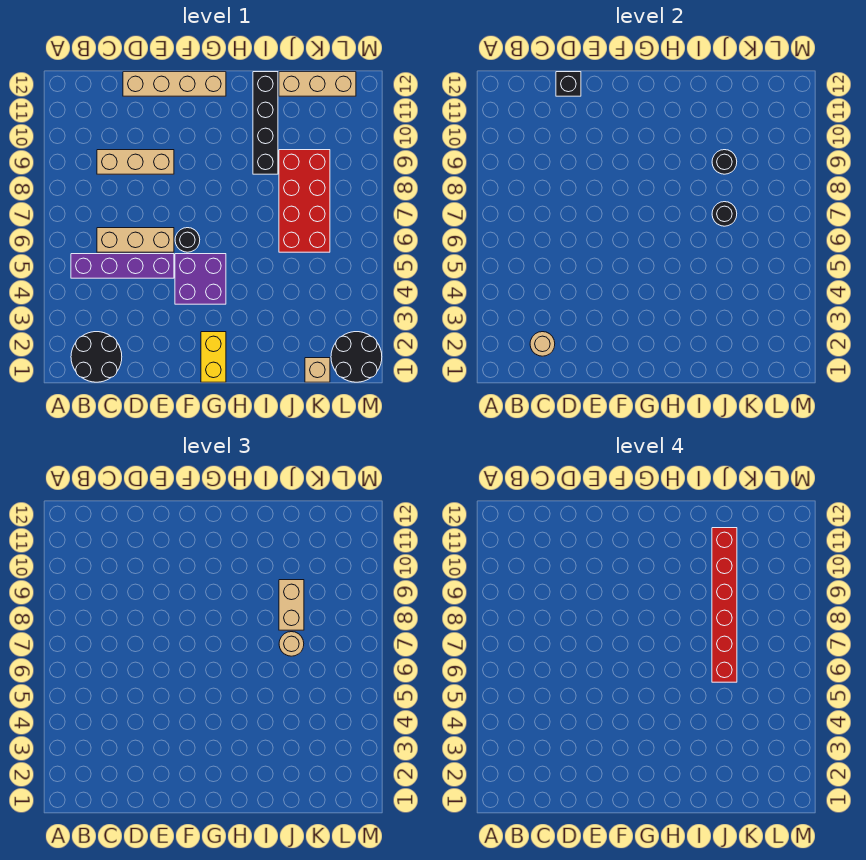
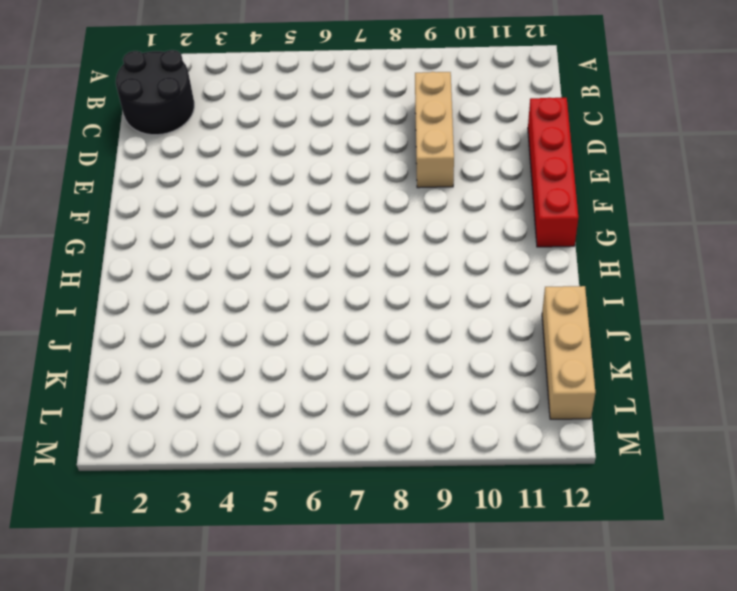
red brick D12:G12 level 1 -> tan brick D12:G12 level 1
none -> purple brick B5:E5 level 1
none -> tan brick C6:E6 level 1
none -> purple brick F4:G5 level 1

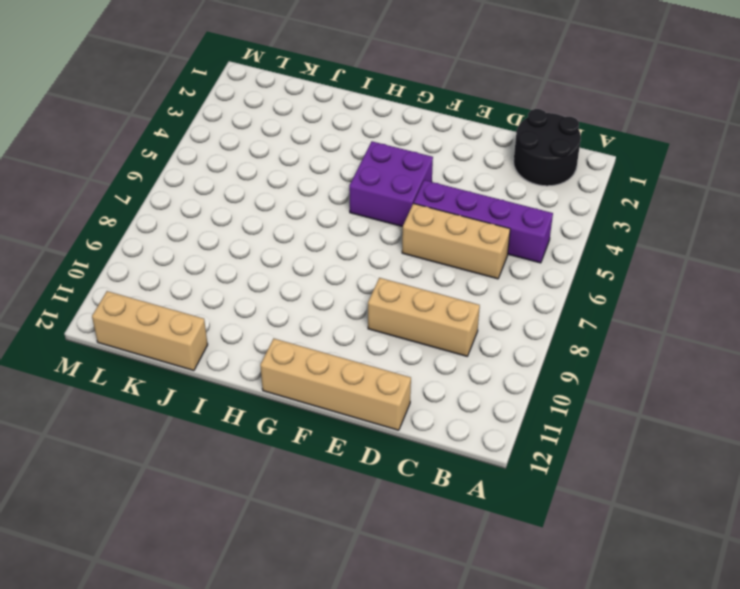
none -> black round brick F6 level 1
none -> yellow brick G1:G2 level 1
none -> black brick I9:I12 level 1

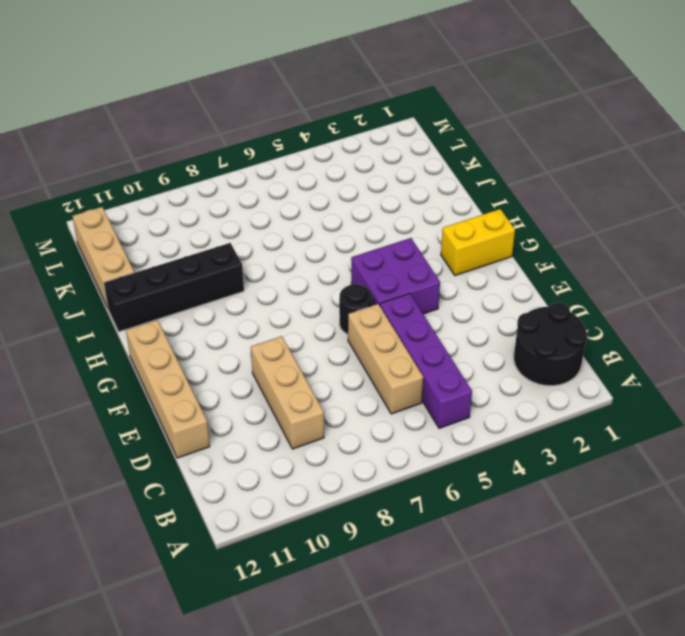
none -> red brick J6:K9 level 1
none -> tan brick K1 level 1
none -> black round brick L1:M2 level 1

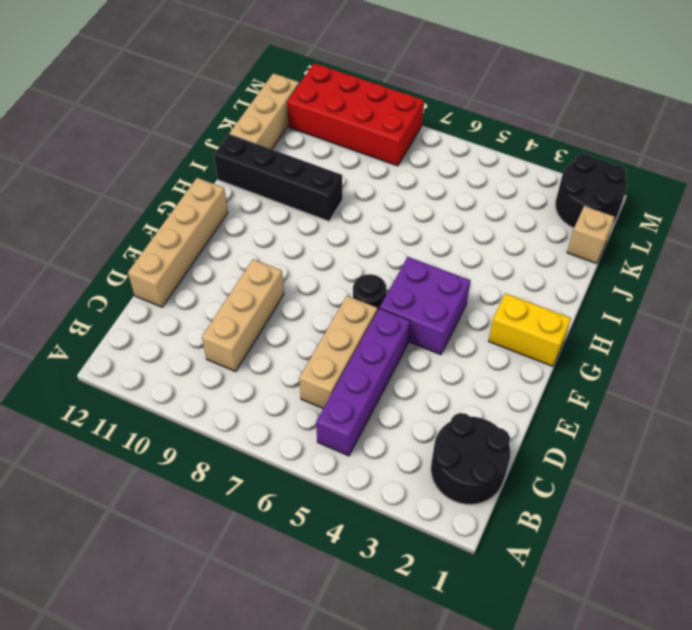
red brick L8:M11 level 1 -> red brick J6:K9 level 1
none -> tan round brick C2 level 2
none -> black brick D12 level 2
none -> black round brick J7 level 2

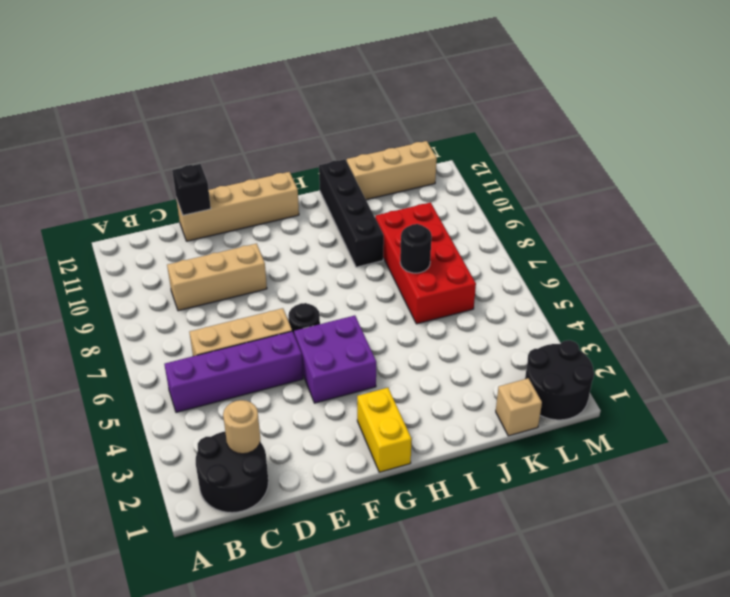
none -> black round brick J9 level 2
none -> tan round brick J7 level 3
none -> tan brick J8:J9 level 3

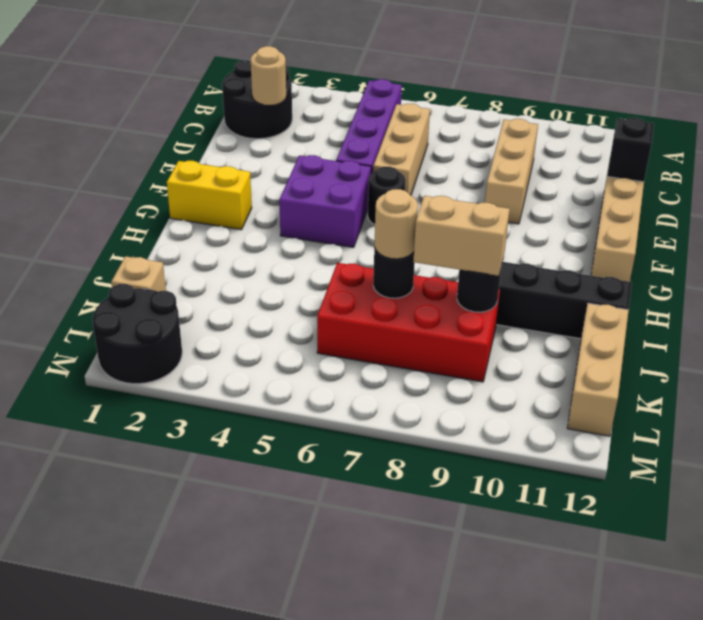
none -> red brick J6:J11 level 4

